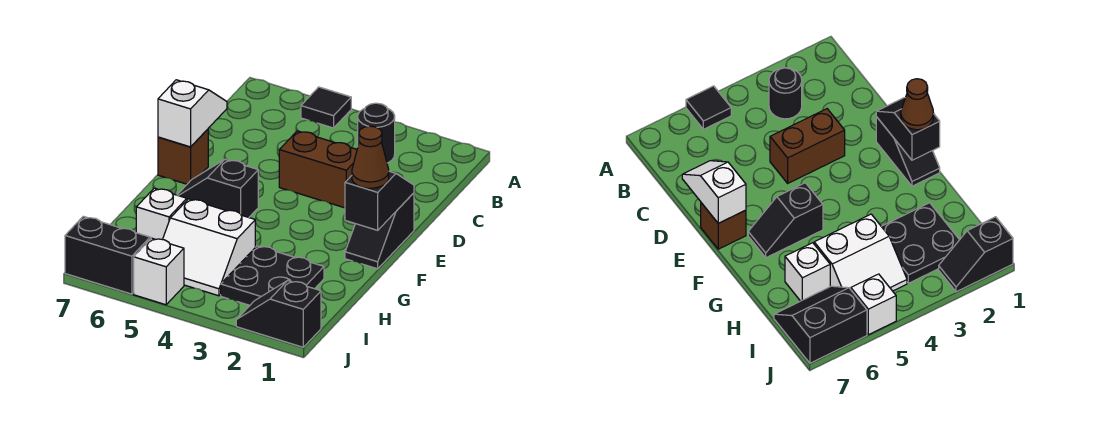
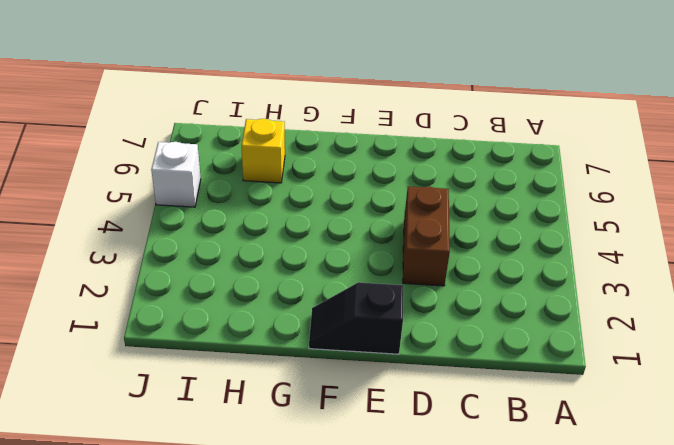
yellow brick H6 level 1 -> white brick H6 level 1
none -> black tile A5 level 1
none -> black round brick B3 level 1
none -> brown brick E7 level 1

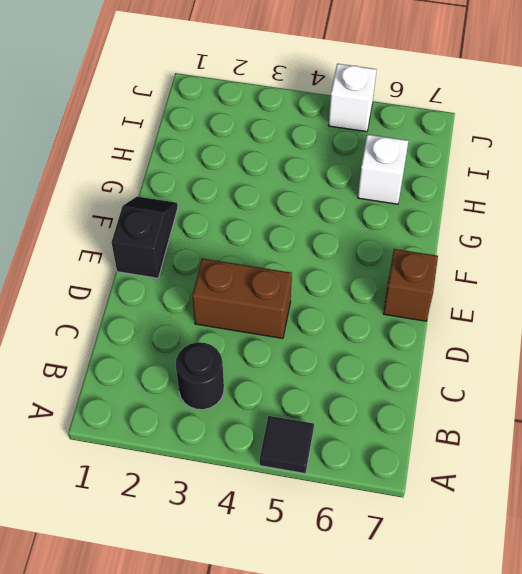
none -> black slope F5:F6 level 1 top 5
none -> black plate H2:I3 level 1
none -> white slope H4:I5 level 1 top H

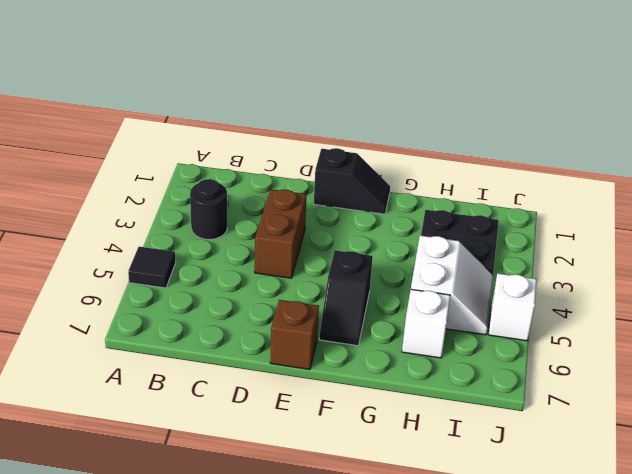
none -> black slope I6:J7 level 1 top J
none -> black slope J1:J2 level 1 top 1
none -> white slope D7:E7 level 2 top E

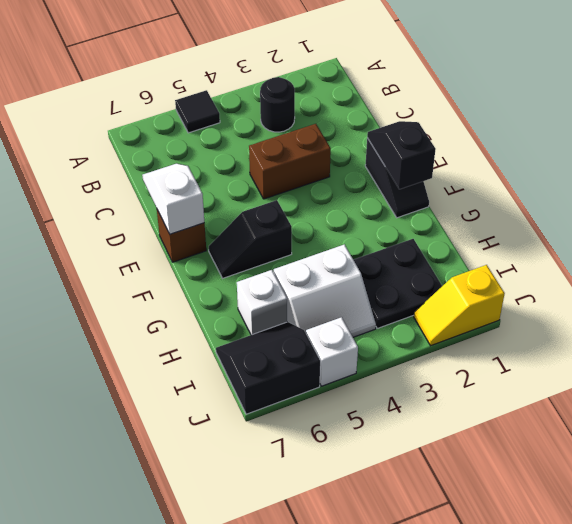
yellow slope J1:J2 level 1 top 1 -> black slope J1:J2 level 1 top 1
none -> brown cone F1 level 3

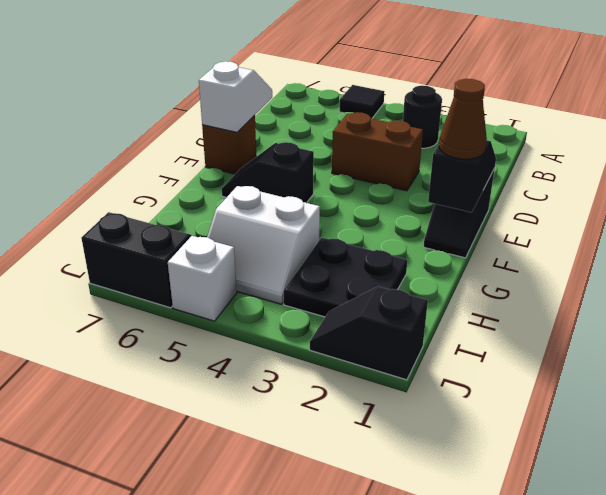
none -> white brick H6 level 1

